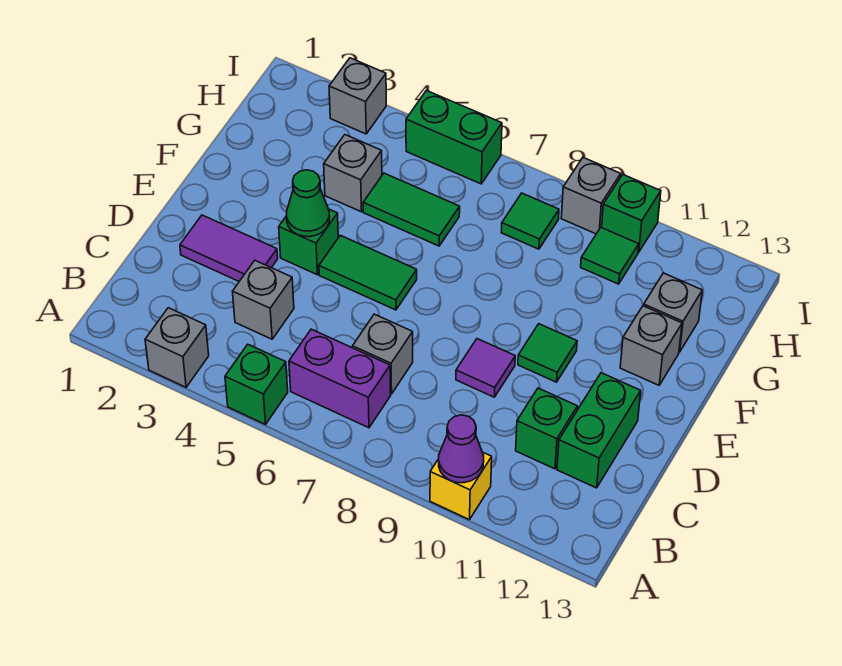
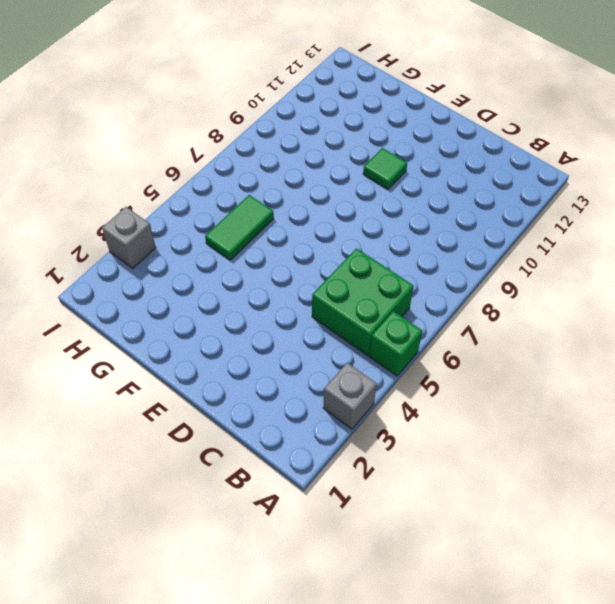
green brick B5:C6 level 1 -> purple brick B6:B7 level 1
none -> yellow brick A10 level 1
none -> grey brick C4 level 1
none -> grey brick C7 level 1

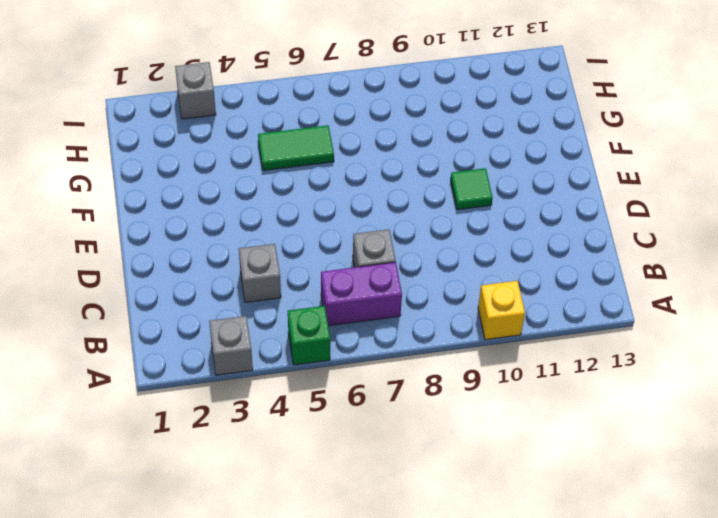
none -> green brick C11 level 1
none -> green brick C12:D12 level 1
none -> purple tile D2:D3 level 1

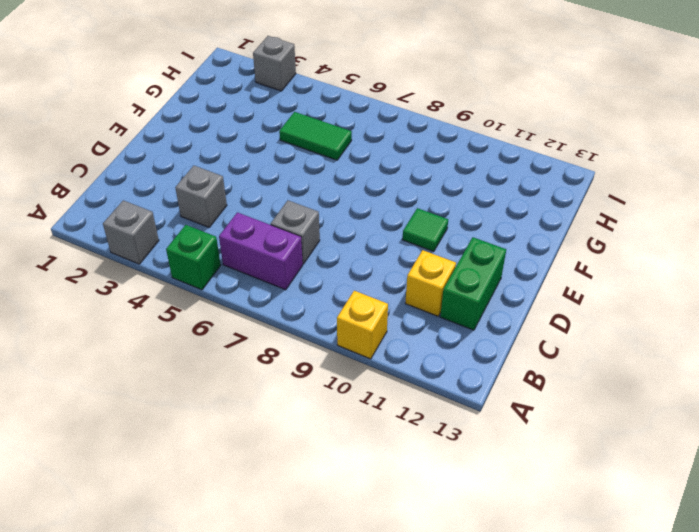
yellow brick C11 level 1 -> green brick C11 level 1
none -> purple tile D2:D3 level 1
none -> purple tile D9 level 1
none -> green brick E4 level 1

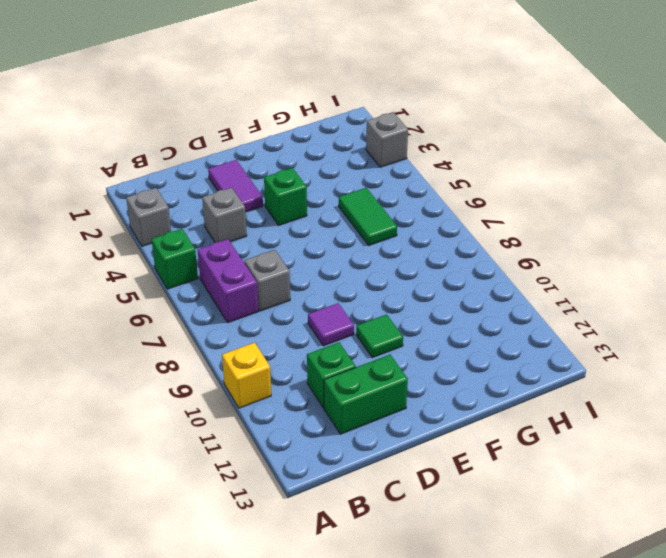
none -> green tile E5:E6 level 1
none -> grey brick F12 level 1
none -> grey brick G4 level 1

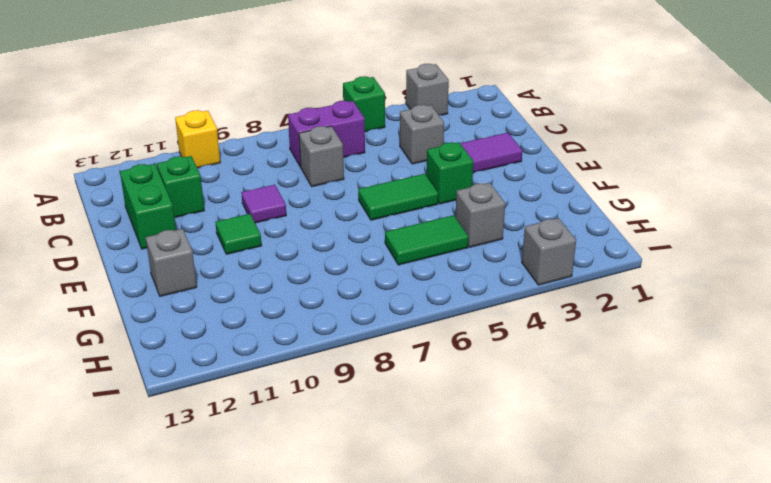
none -> grey brick G12 level 1
none -> green tile H8 level 1
none -> green tile H10 level 1

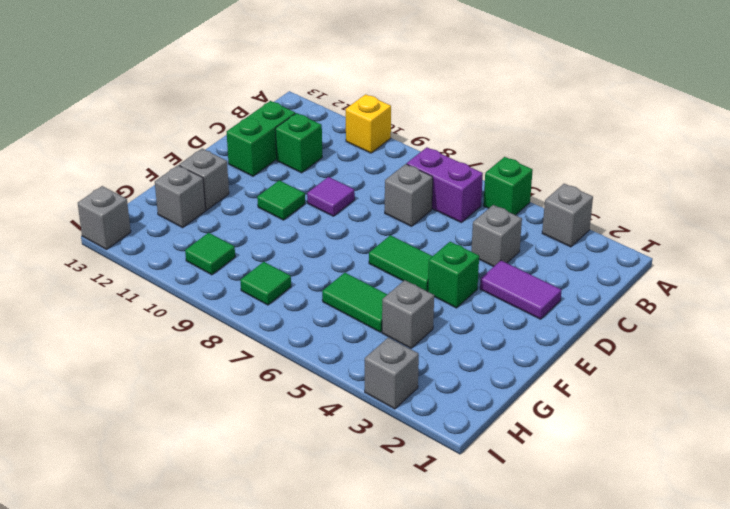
grey brick I13 level 1 -> grey brick I9 level 1
none -> green brick I5:I6 level 1
none -> green brick I10 level 1
none -> purple cone A10 level 2

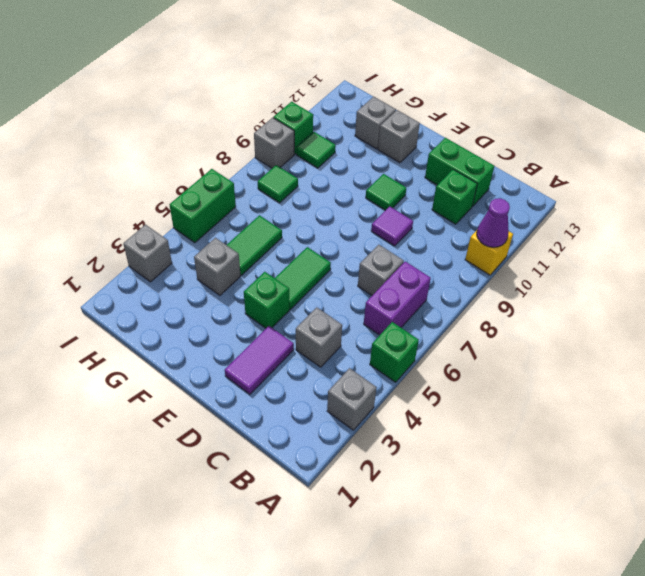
none -> green cone E4 level 2

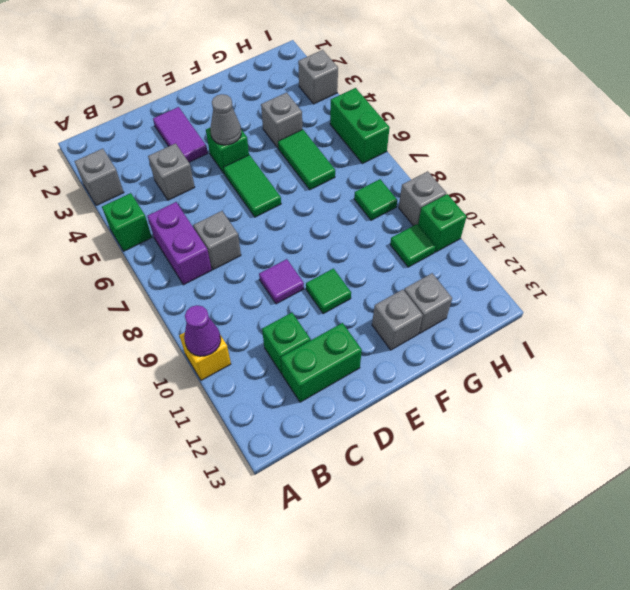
grey cone E4 level 2 -> green cone E4 level 2

